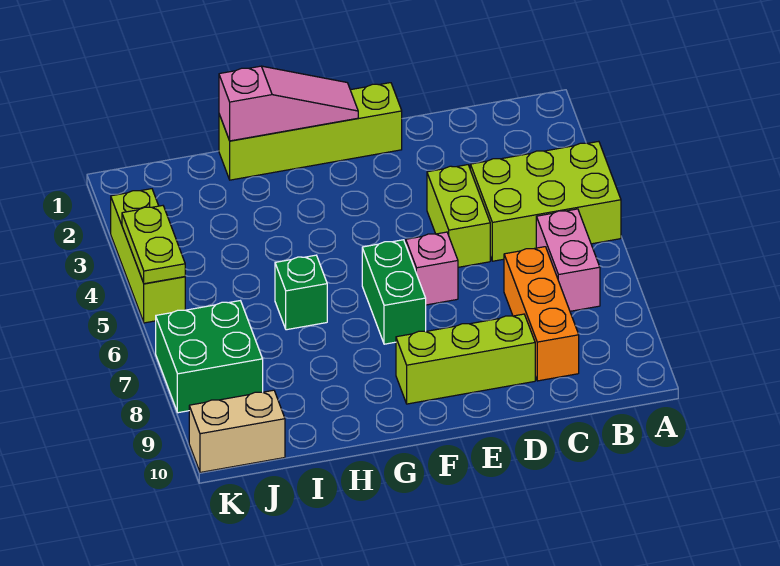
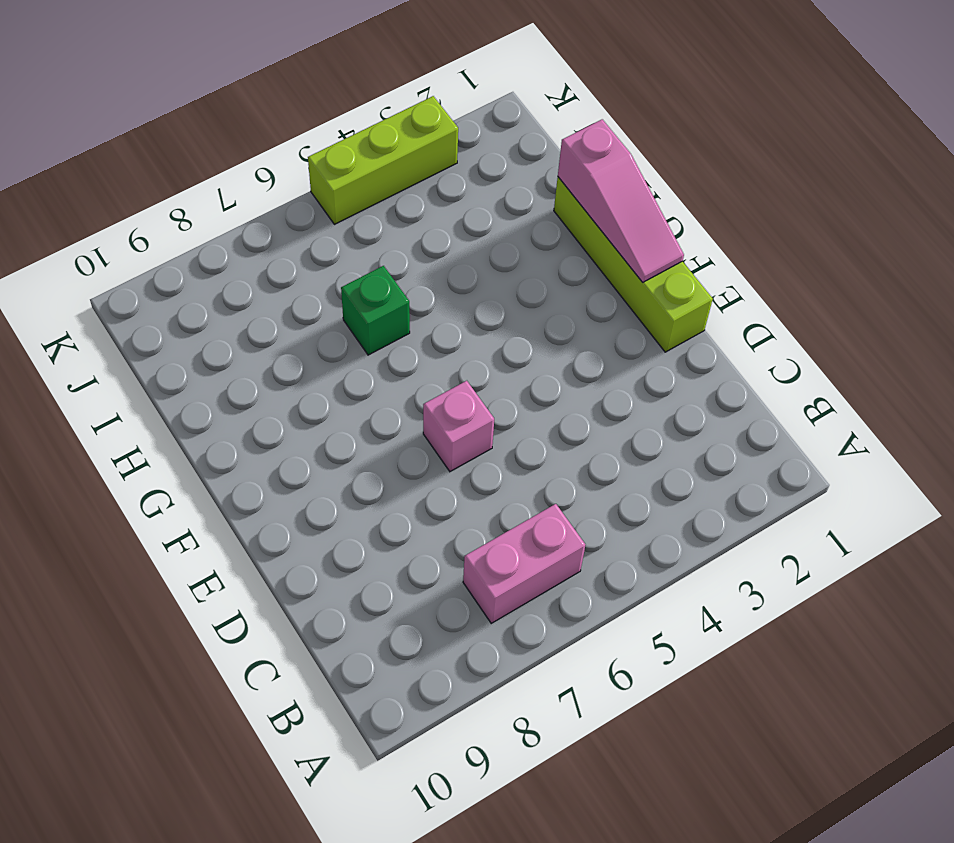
none -> lime brick A4:C5 level 1
none -> orange brick C7:C9 level 1
none -> lime brick D4:D5 level 1

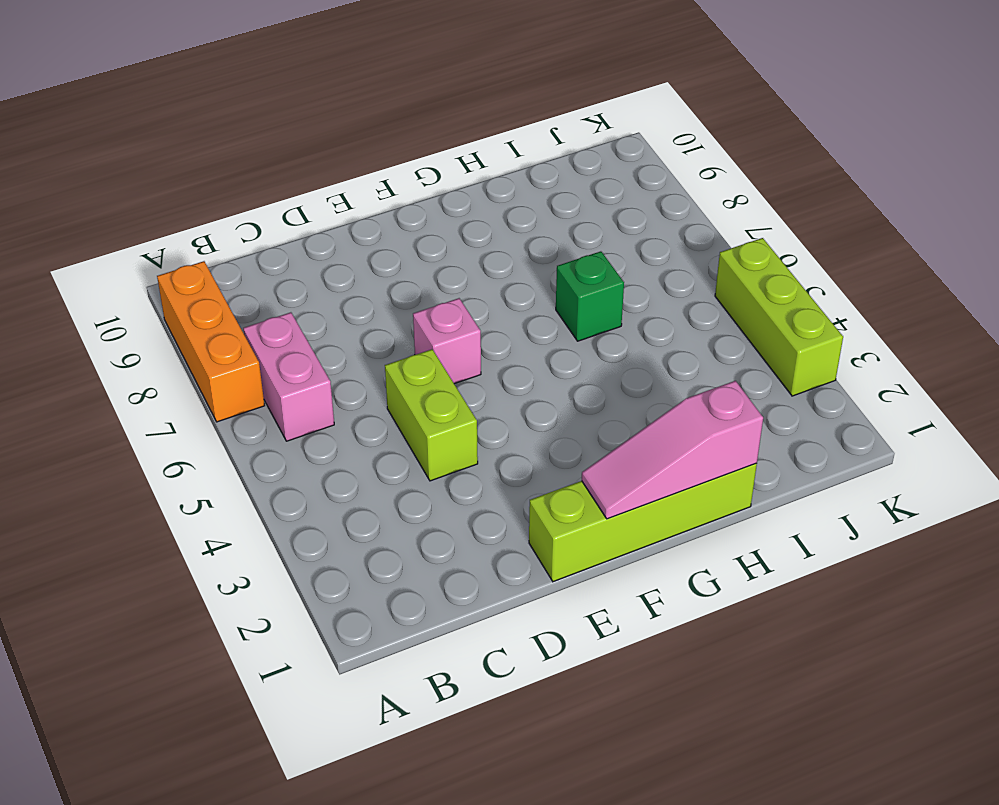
orange brick A7:A9 level 1 -> orange brick C7:C9 level 1
none -> lime brick A4:C5 level 1
none -> lime brick D9:F9 level 1
none -> green brick F6:F7 level 1

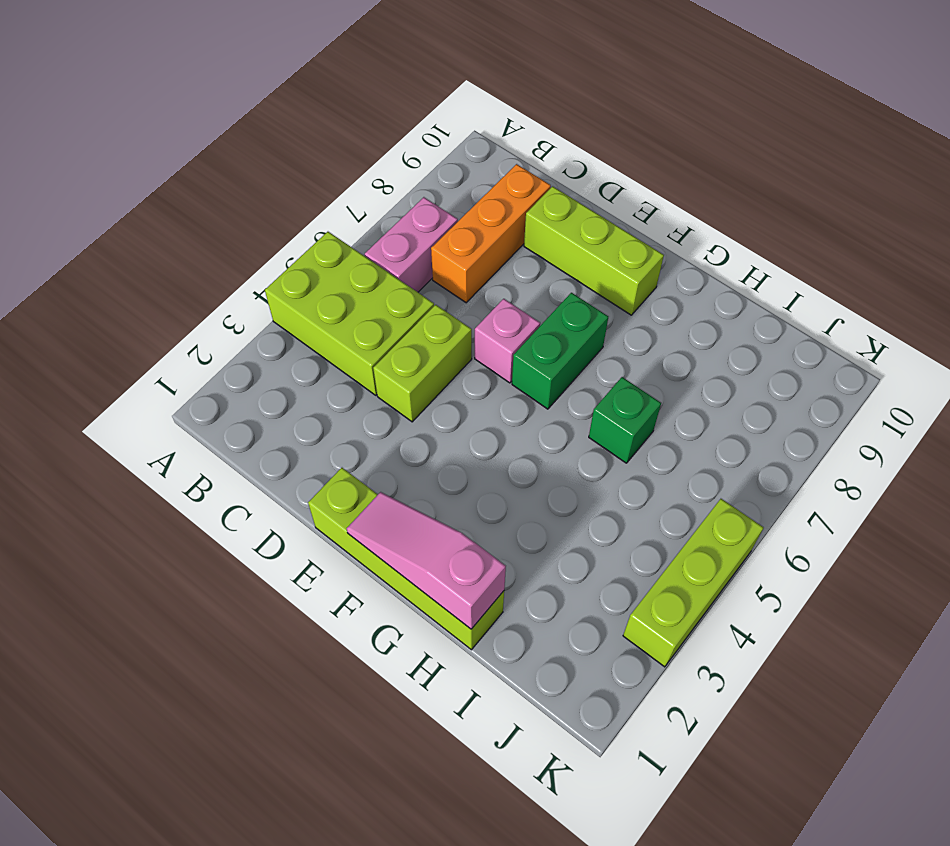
none -> green brick J7:K8 level 1
none -> tan brick J10:K10 level 1
none -> lime plate K4:K5 level 2

